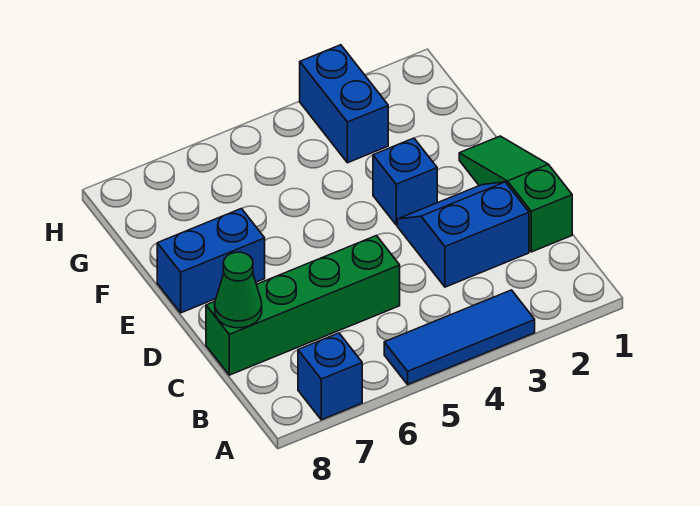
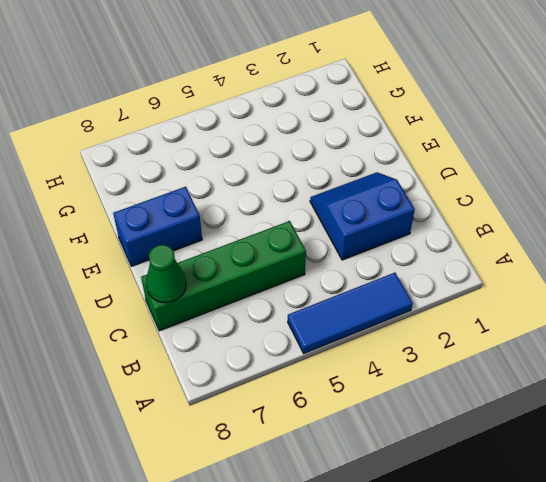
none -> blue brick A7 level 1
none -> green slope C1:E1 level 1 top C

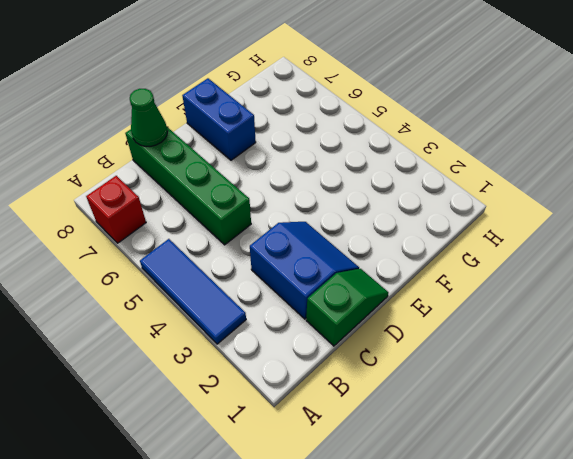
red brick A7 level 1 -> blue brick A7 level 1
green slope C1:D1 level 1 top C -> green slope C1:E1 level 1 top C
none -> blue brick E3 level 1
none -> blue brick G3:H3 level 1

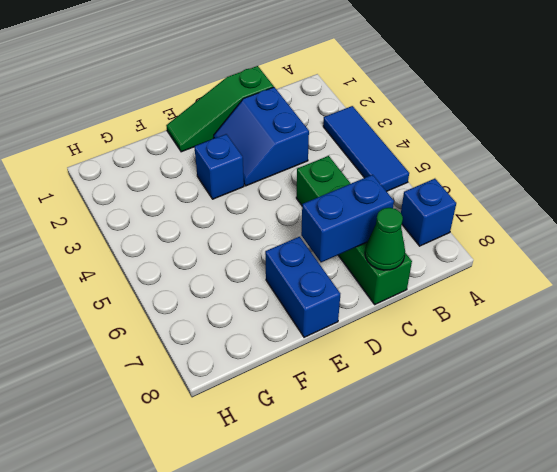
blue brick C7:D7 level 2 -> blue brick G3:H3 level 1

